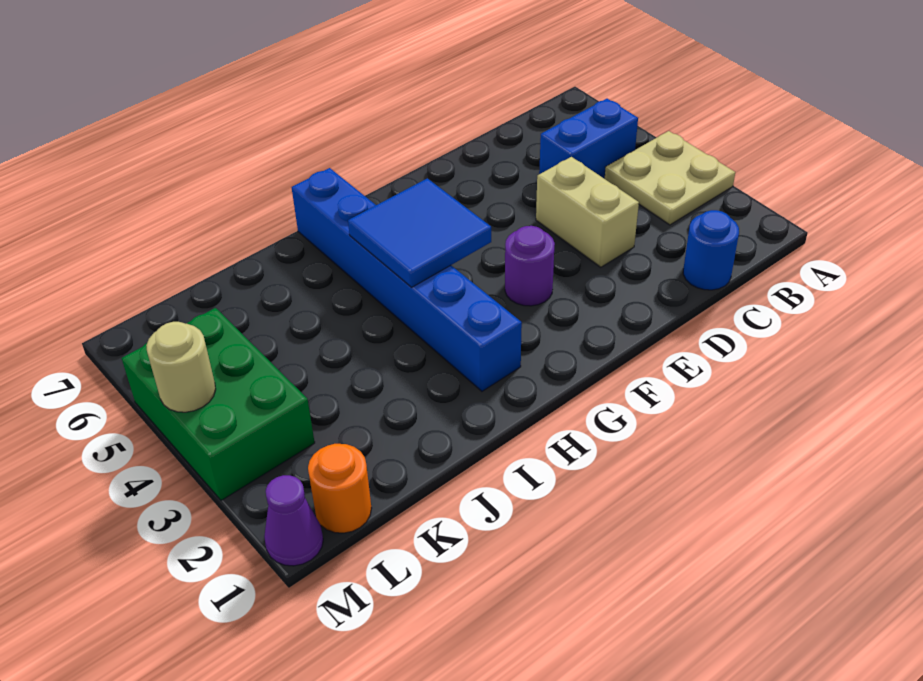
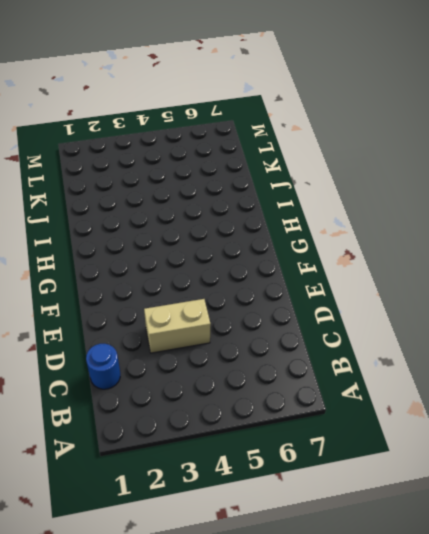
none -> tan plate A3:B4 level 1
none -> blue brick B5:C5 level 1

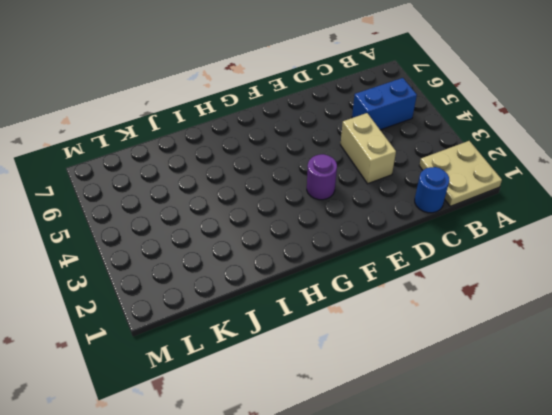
tan plate A1:B2 level 1 -> tan plate A3:B4 level 1
none -> blue brick H2:H7 level 1
none -> orange round brick L1 level 1

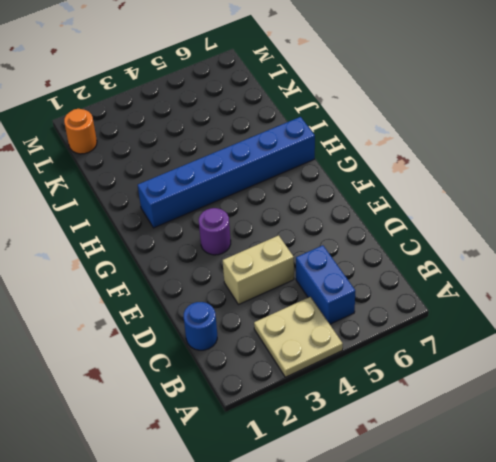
none -> green brick L3:M5 level 1
none -> purple cone M1 level 1

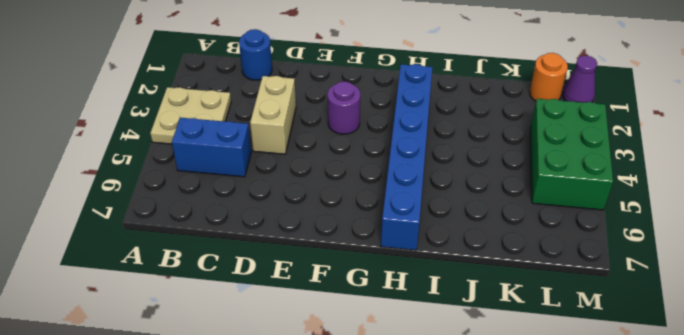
none -> blue tile G4:H5 level 2
none -> tan round brick M4 level 2

